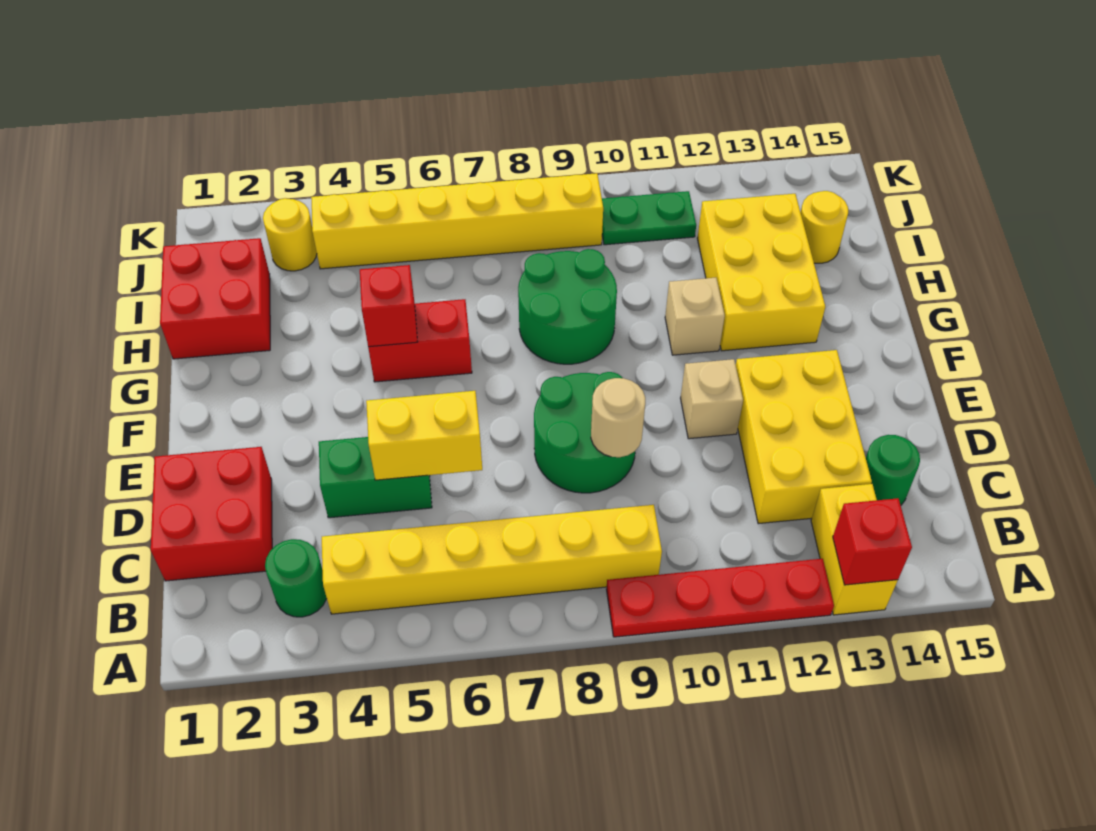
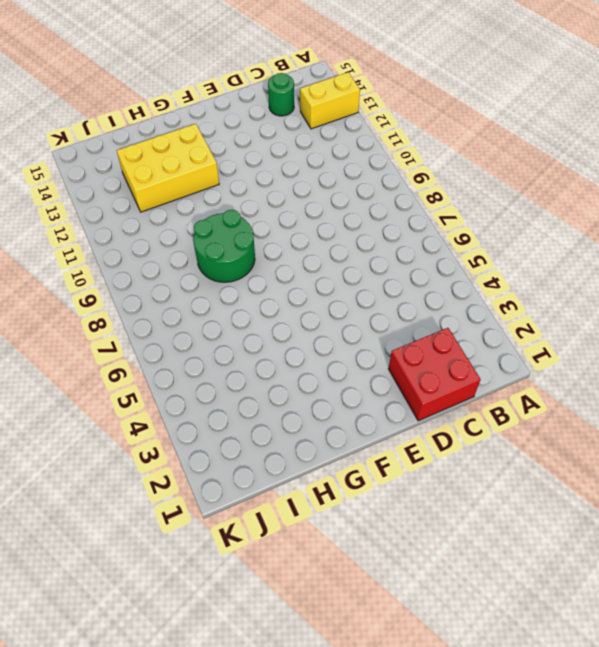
none -> red plate A9:A12 level 1
none -> green round brick B3 level 1
none -> yellow brick B4:B9 level 1

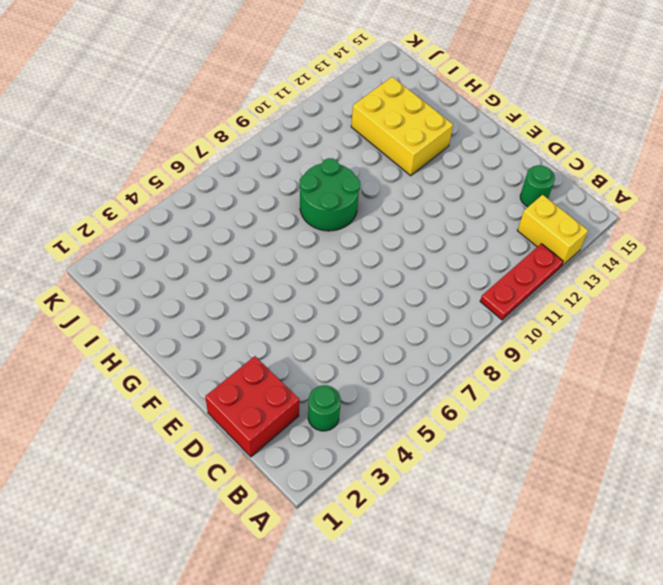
red plate A10:A12 level 1 -> red plate A9:A12 level 1
none -> yellow brick B4:B9 level 1
none -> yellow brick C12:E13 level 1
none -> green brick D4:D5 level 1

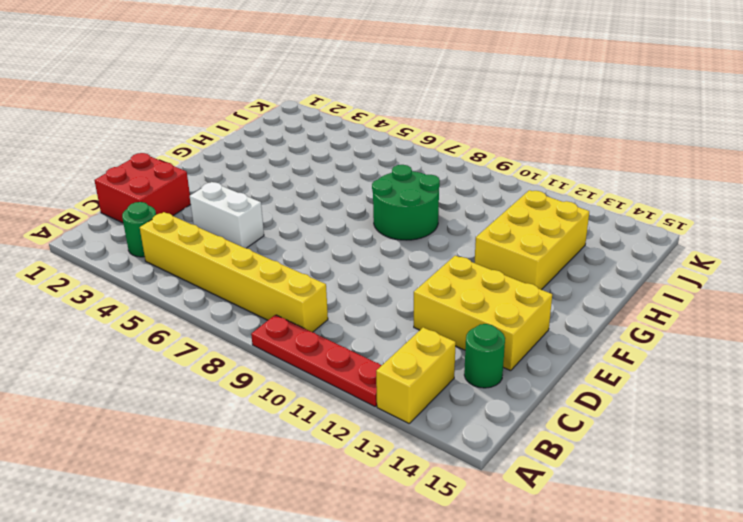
white brick D4:D5 level 1 -> green brick D4:D5 level 1
yellow brick D12:E14 level 1 -> yellow brick C12:E13 level 1
none -> green round brick D8:E9 level 1
none -> tan brick E11 level 1
none -> red brick G5:G6 level 1

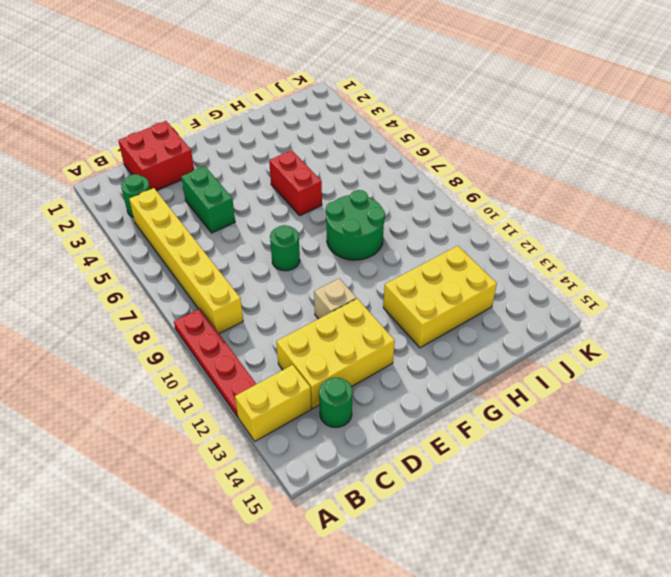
green round brick E8 level 1 -> green round brick D8:E9 level 1
none -> tan brick G11 level 1
none -> red brick H1:I2 level 1
none -> yellow round brick I14 level 1

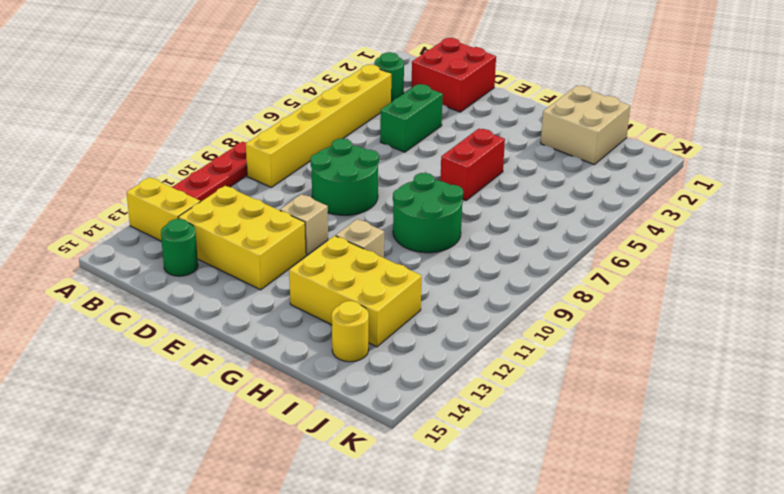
tan brick H1:I2 level 1 -> red brick H1:I2 level 1
none -> yellow round brick J3 level 1
none -> yellow brick J4:J9 level 1
none -> green plate J10:J11 level 1

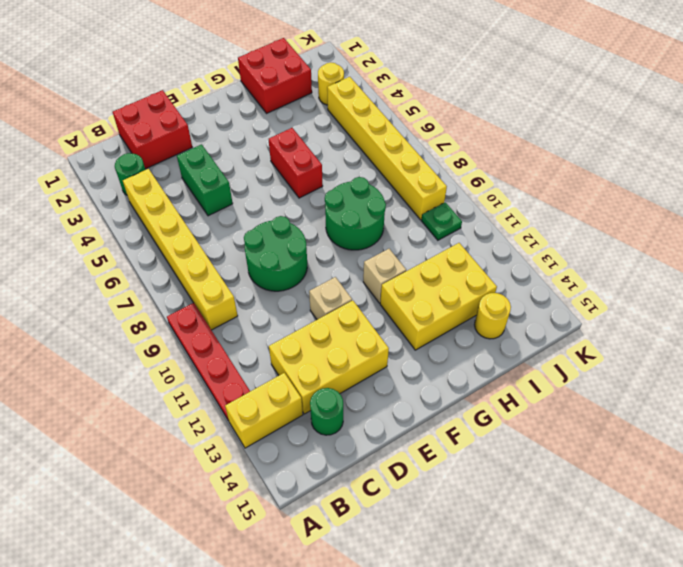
green plate J10 level 1 -> green plate J10:J11 level 1
none -> red brick A13 level 2
none -> yellow brick D5:D6 level 2
none -> tan round brick D9 level 2

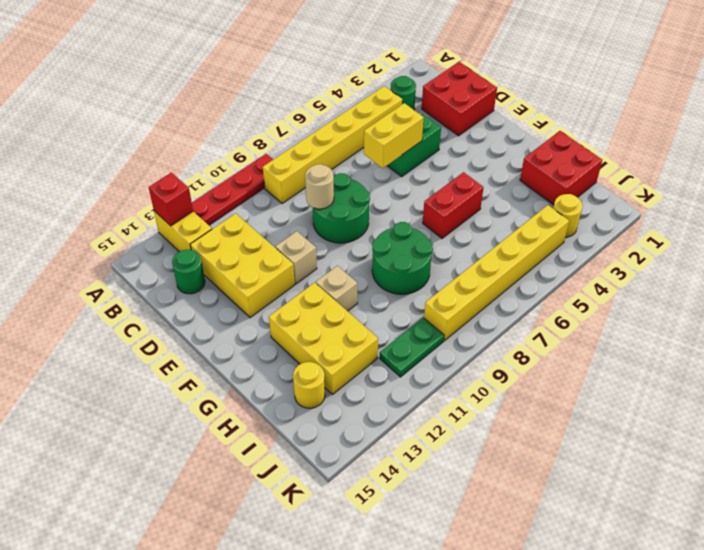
none -> red brick G5 level 2

